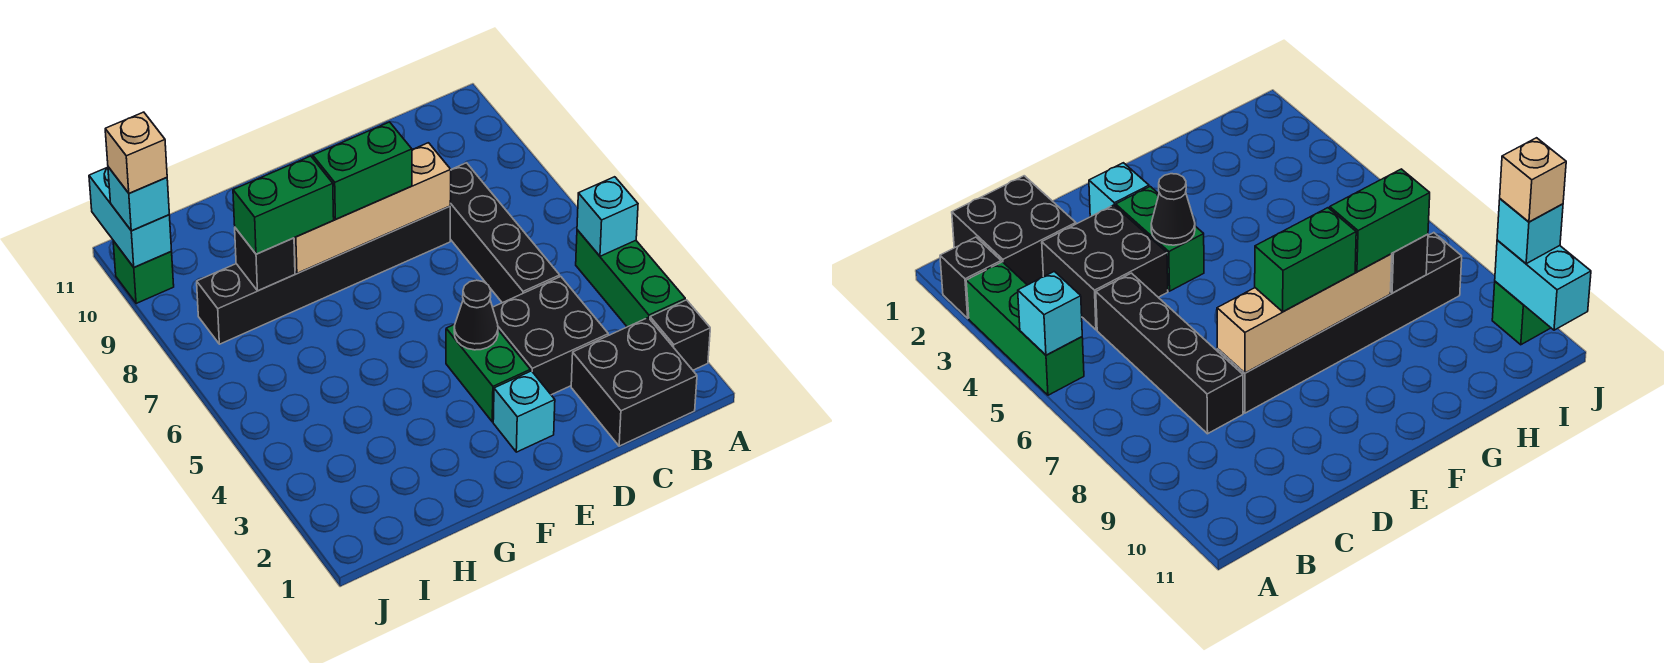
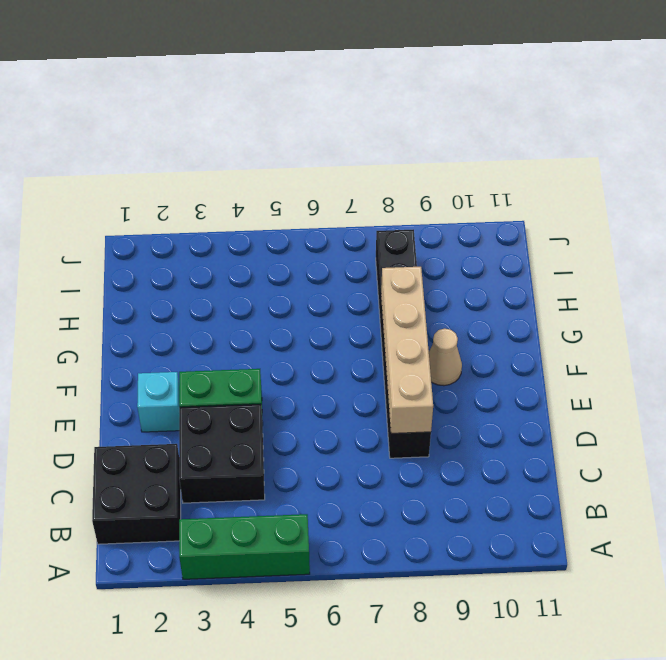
tan cone F9 level 1 -> none
none -> black brick A2 level 1
none -> black brick C5:C8 level 1
none -> green brick J10 level 1

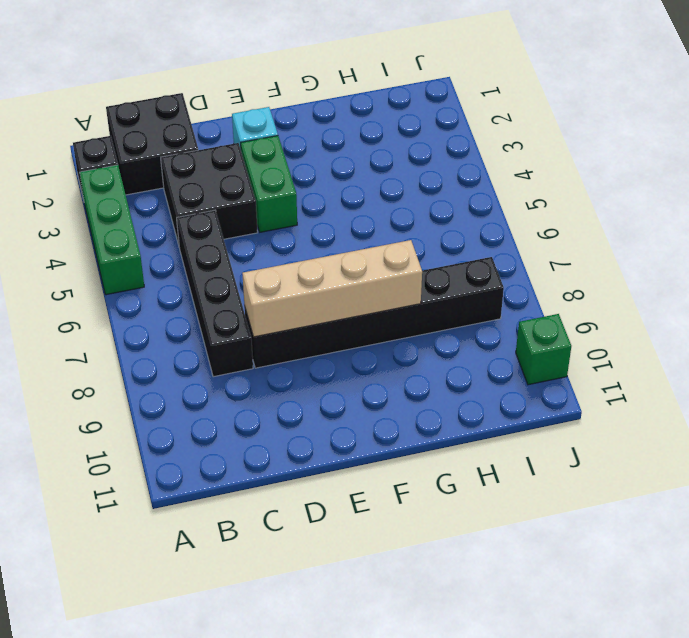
none -> cyan brick A5 level 2
none -> black cone E4 level 2
none -> black brick H8 level 2

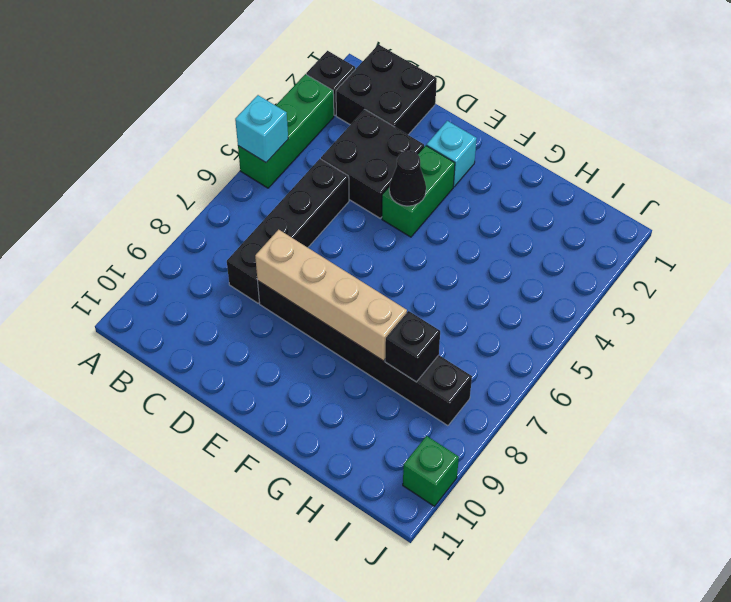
none -> cyan brick J10:J11 level 2
none -> green brick E8:F8 level 3
none -> green brick G8:H8 level 3

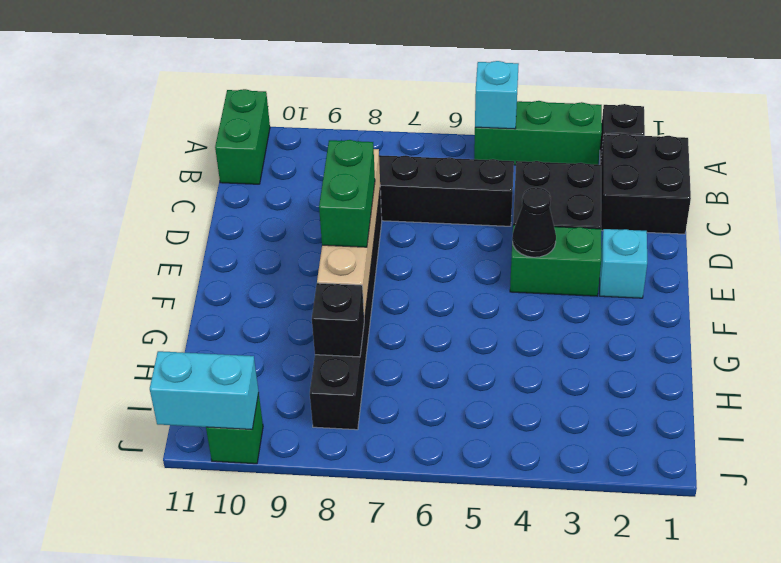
green brick A11:B11 level 1 -> green brick G8:H8 level 3
none -> cyan brick J10 level 3
none -> tan brick J10 level 4

